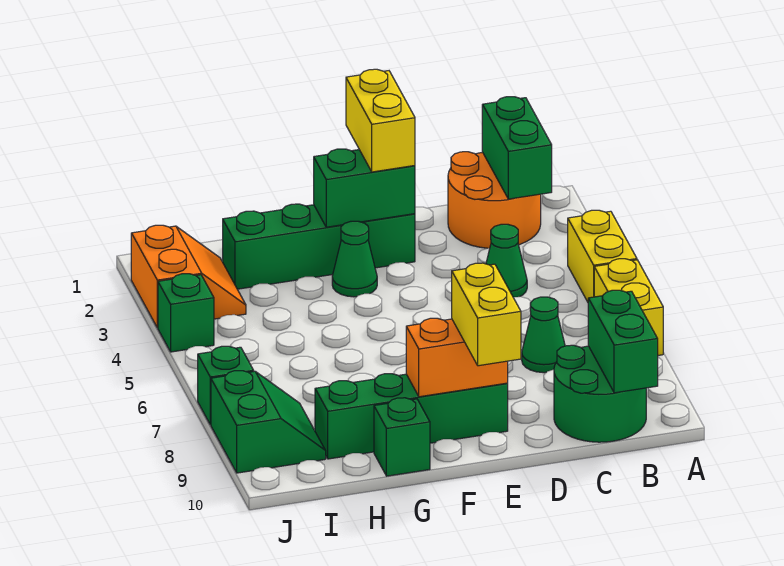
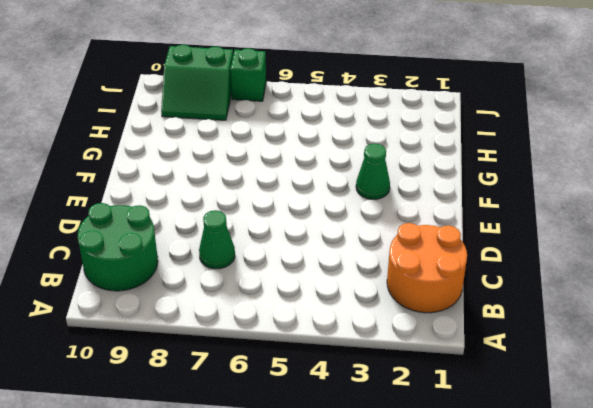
none -> yellow brick A4:A5 level 1
none -> yellow brick A6:A7 level 1
none -> green cone C4 level 1

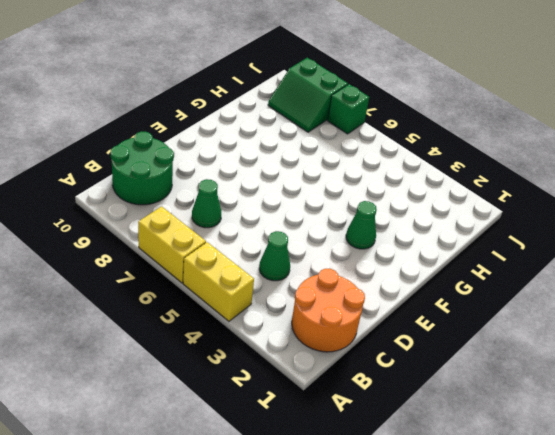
none -> green brick E2:H2 level 1
none -> green brick E9:H9 level 1
none -> green brick G10 level 1

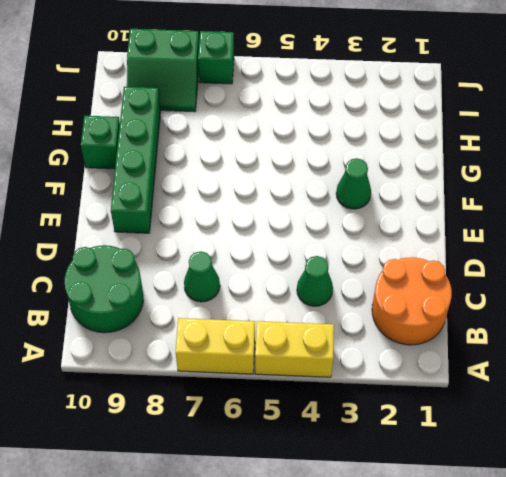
none -> green brick E2:H2 level 1
none -> orange slope I2:J3 level 1 top J
none -> green brick J4 level 1

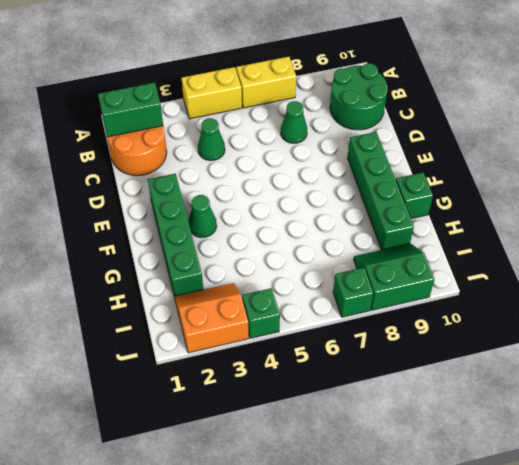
none -> green brick B9:B10 level 2
none -> green brick E2:F2 level 2
none -> orange brick E9:F9 level 2

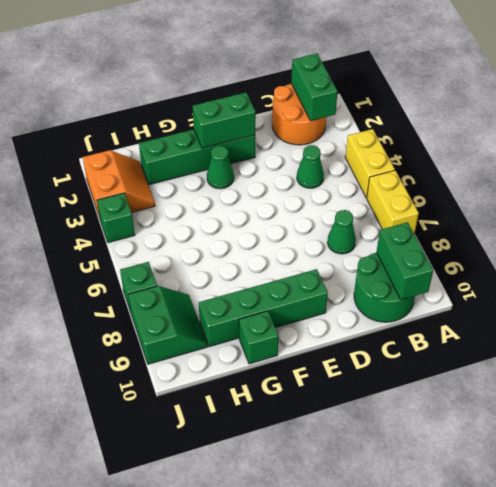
none -> orange brick E9:F9 level 2
none -> yellow brick E1:E2 level 3
none -> yellow brick E9:E10 level 3

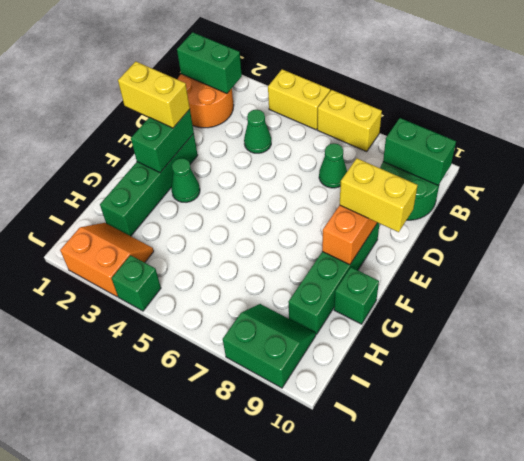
none -> green brick J7 level 1

